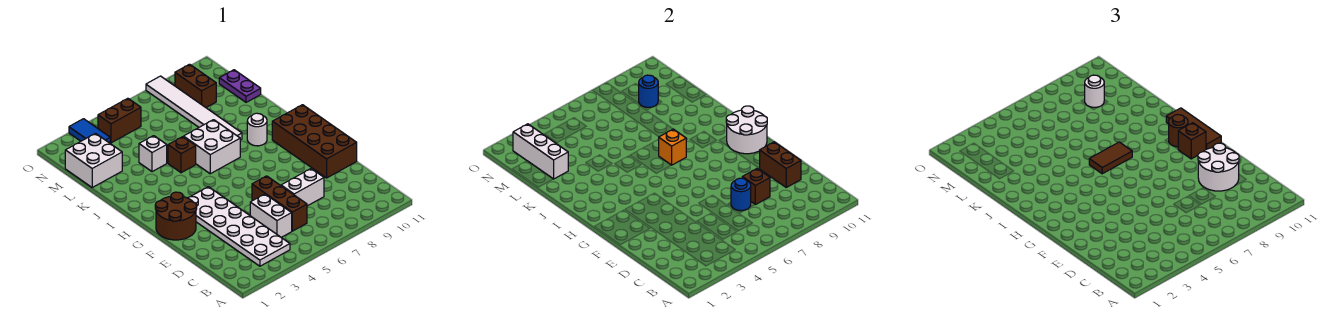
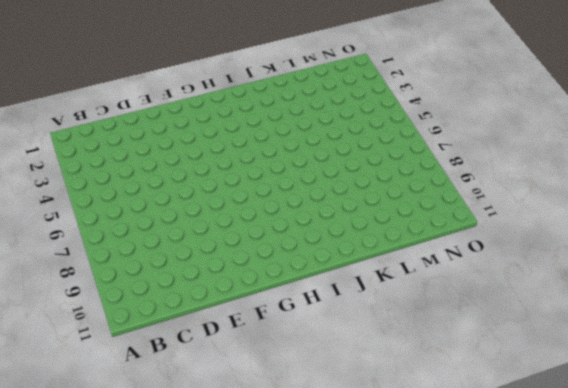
none -> white plate B3:G4 level 1
none -> white brick C5:D5 level 1
none -> brown brick C6:E6 level 1

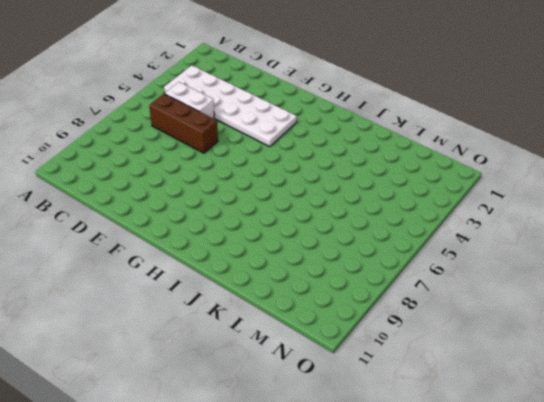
none -> white brick D7:D8 level 1
none -> brown brick E10:H11 level 1
none -> brown round brick F1:G2 level 1

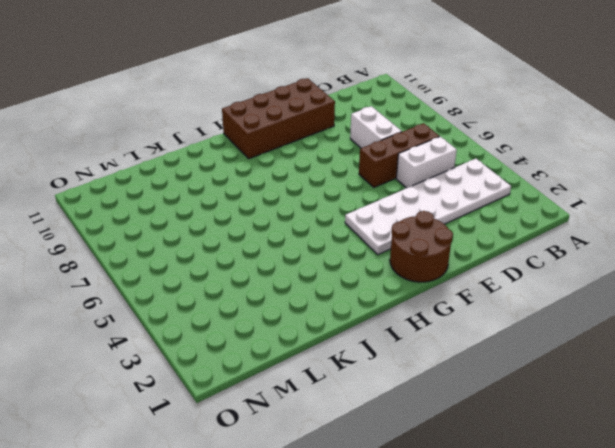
none -> white brick I6:J7 level 1
none -> white round brick I9 level 1
none -> brown brick J5 level 1

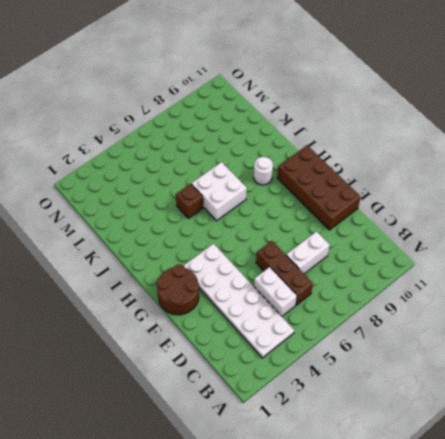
none -> white tile J8:O8 level 1
none -> white brick K4 level 1
none -> white brick L1:M2 level 1

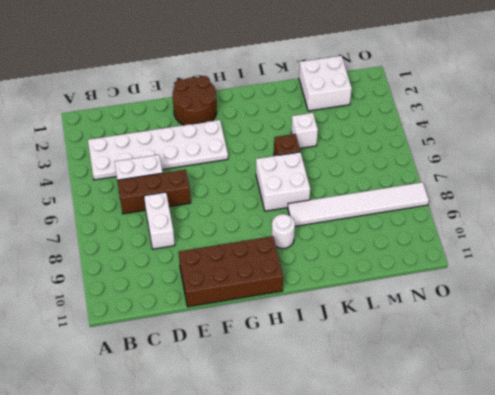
none -> purple plate L11:M11 level 1
none -> brown brick M9:N9 level 1
none -> blue tile N3:O3 level 1

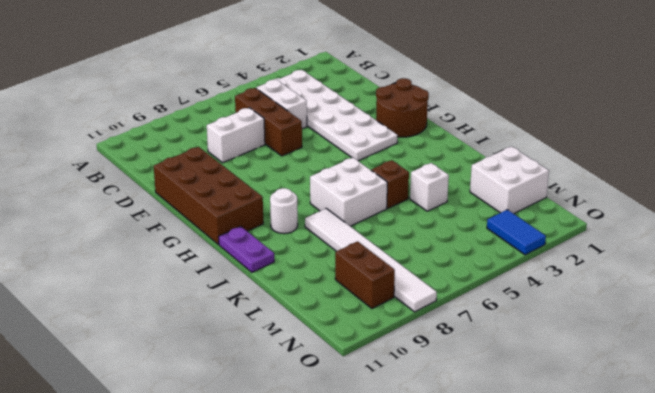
purple plate I11:J11 level 1 -> purple plate L11:M11 level 1
none -> brown brick N4:N5 level 1
none -> blue round brick D7 level 2
none -> brown brick D8 level 2

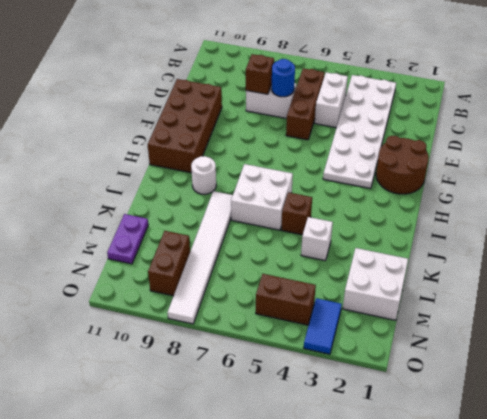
none -> brown brick D10:E10 level 2
none -> white round brick G10:H11 level 2
none -> orange brick I7 level 2

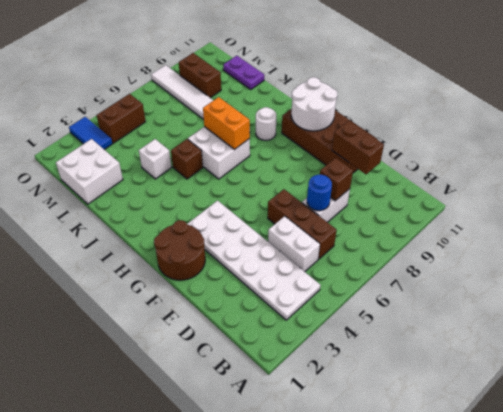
orange brick I7:J7 level 2 -> orange brick I7 level 2
none -> white brick L2:N2 level 2
none -> blue round brick M9 level 2
none -> white round brick D9:E10 level 3

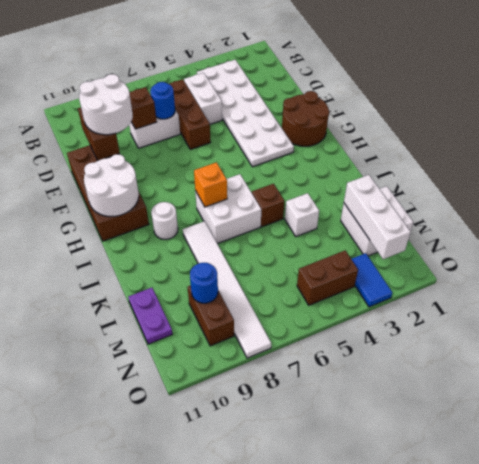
none -> brown brick G10 level 3
none -> brown tile G11:I11 level 3
none -> brown round brick H10 level 3

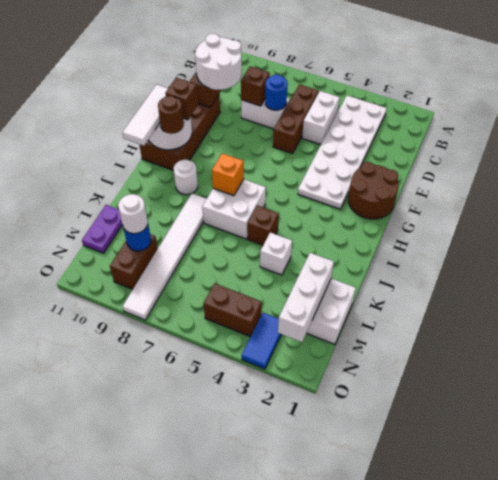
white tile G11:I11 level 3 -> brown tile G11:I11 level 3
none -> brown tile I6:I7 level 3

